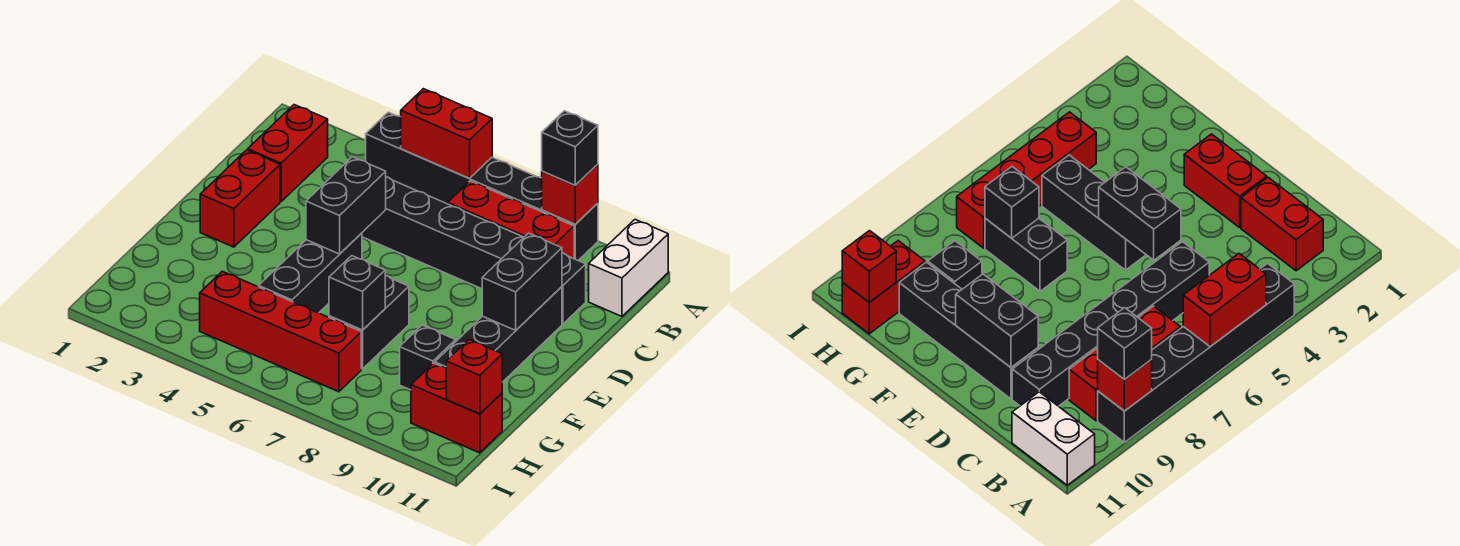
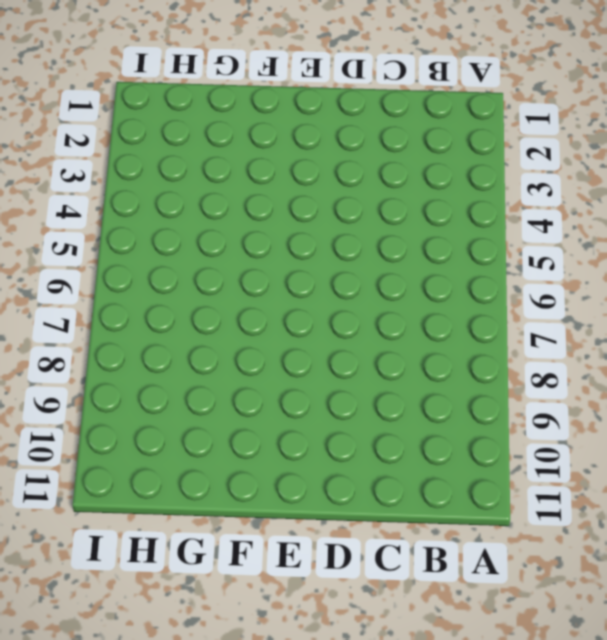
none -> black brick A4:A9 level 1
none -> white brick A11:B11 level 1
none -> red brick B2:C2 level 1

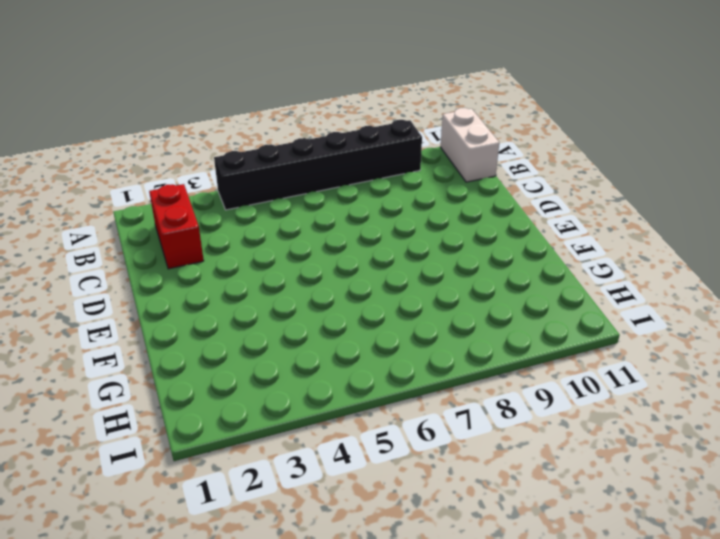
none -> red brick B7:B9 level 1
none -> black brick C5:C10 level 1
none -> red brick D2:E2 level 1

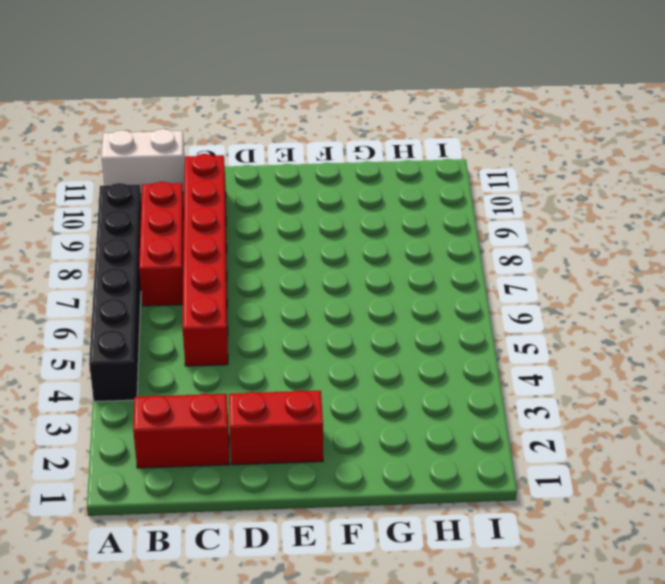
red brick C5:C10 level 1 -> black brick C5:C10 level 1
none -> black brick D10:G10 level 1
none -> black brick E5:G5 level 1
none -> black brick F7:G7 level 1

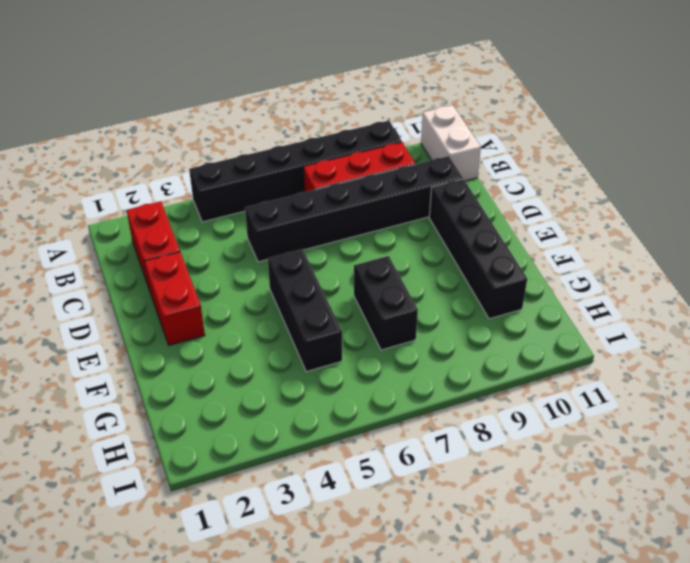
none -> black brick G9 level 1
none -> red brick H4:H7 level 1
none -> red brick H10:H11 level 1

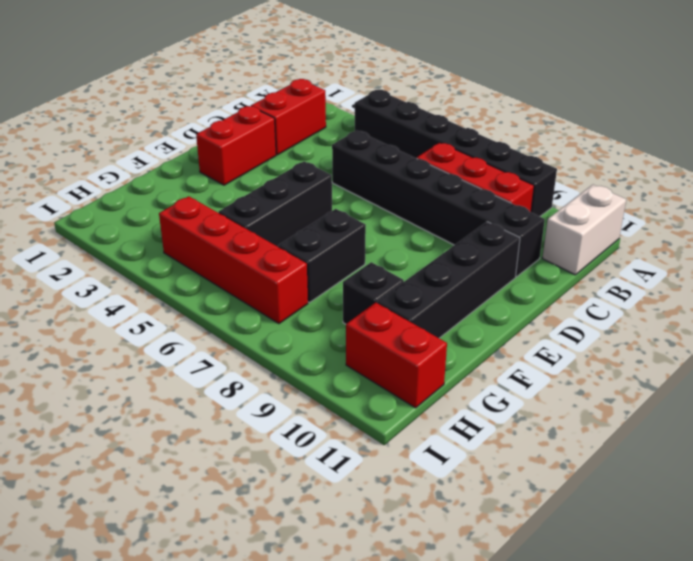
none -> red brick A5:A6 level 2
none -> red brick A9 level 2
none -> black brick D5:E5 level 2

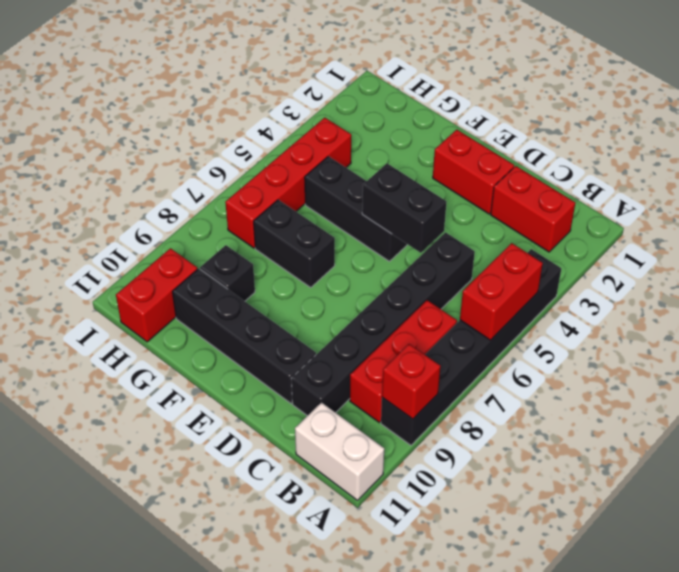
none -> black brick D10:E10 level 2
none -> black brick G7 level 2
none -> red brick H11 level 2

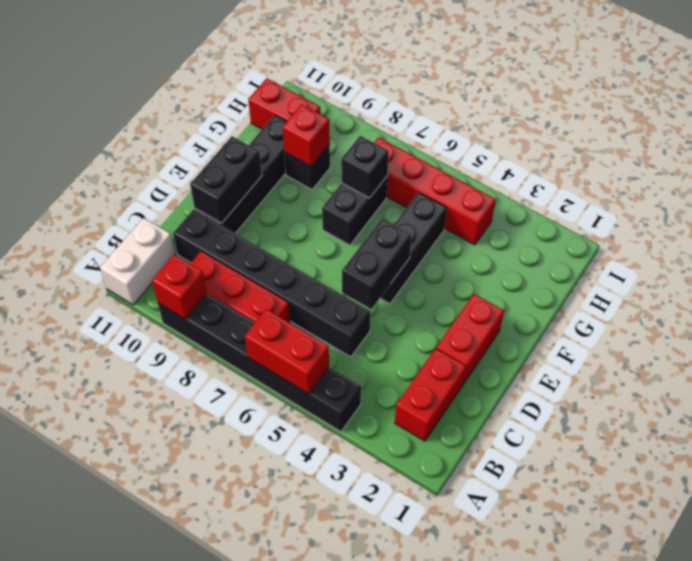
red brick G9 level 2 -> red brick H11 level 2
none -> black brick A9 level 3

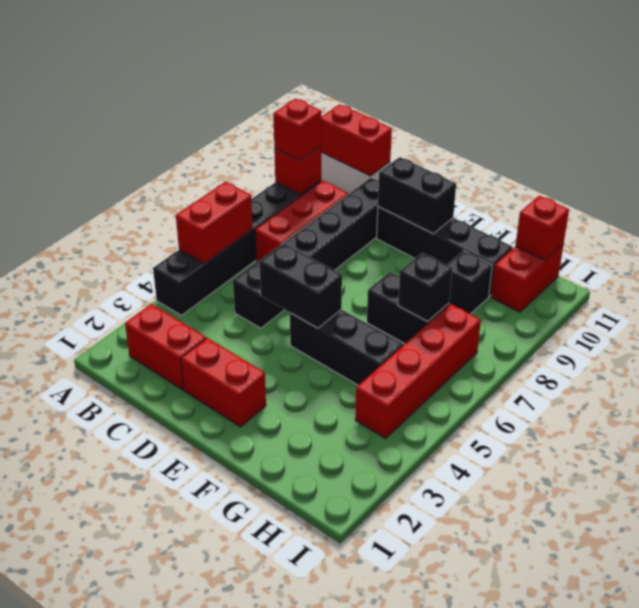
red brick A9 level 3 -> black brick A9 level 3
red brick A11:B11 level 2 -> none

